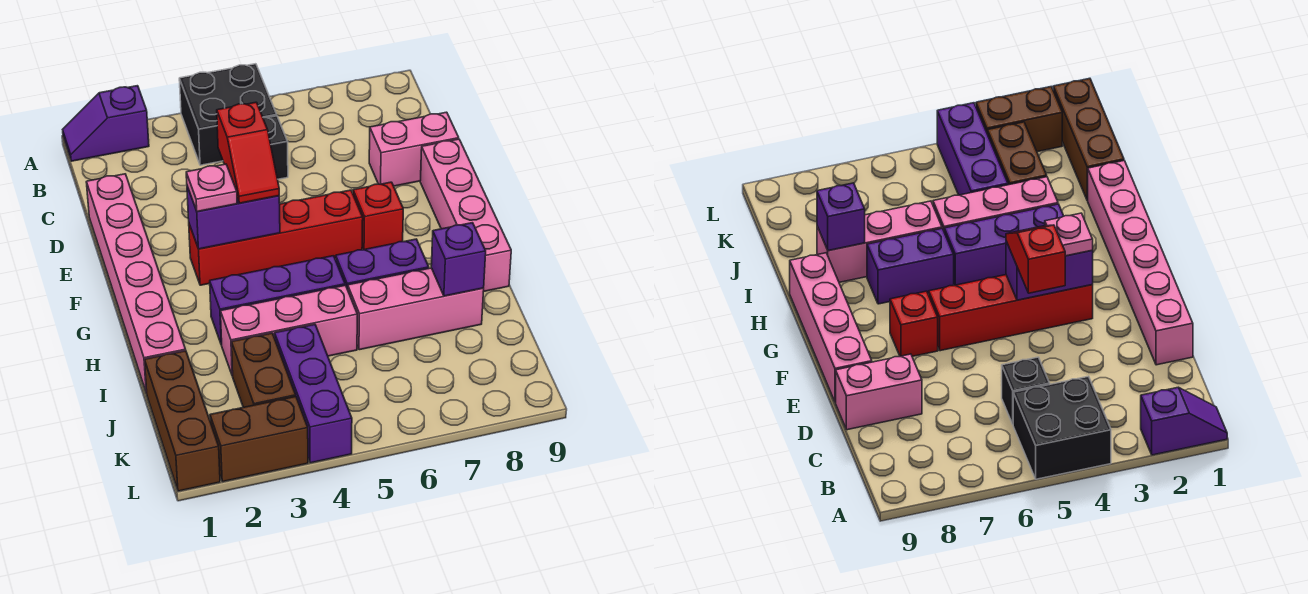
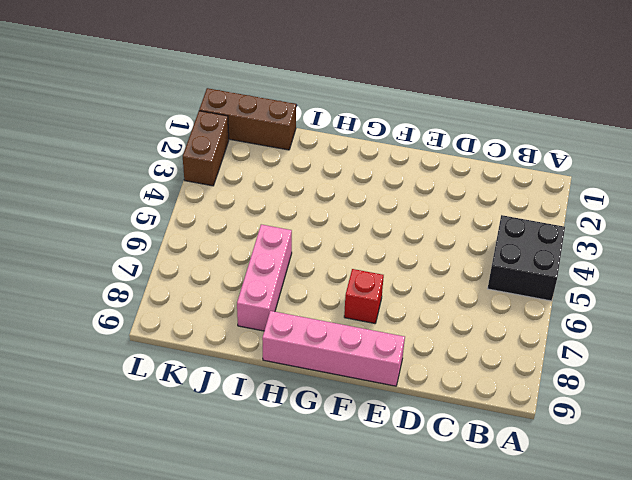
none -> purple slope A1:A2 level 1 top 2
none -> black brick C5 level 1
none -> pink brick D1:I1 level 1

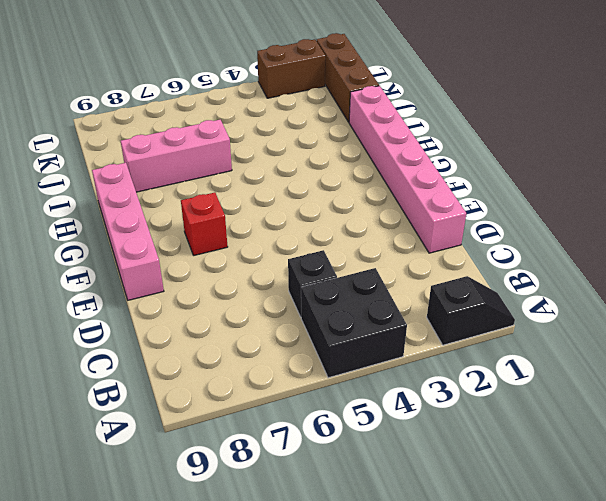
black slope A1:A2 level 1 top 2 -> purple slope A1:A2 level 1 top 2
none -> pink brick D8:D9 level 1
none -> red brick F3:F6 level 1
none -> purple brick H3:H5 level 1

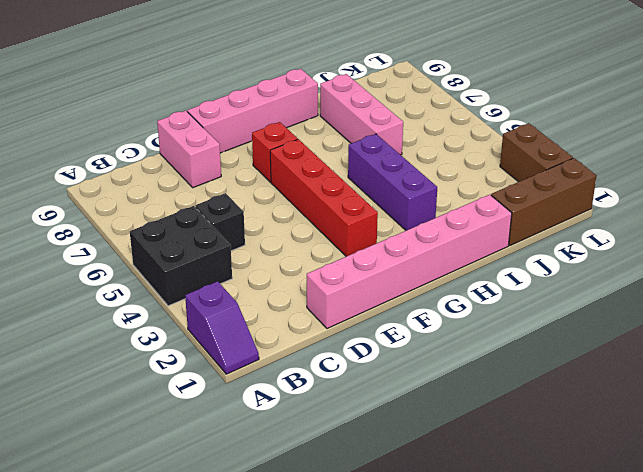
none -> purple brick H6:H7 level 1
none -> pink brick I3:I5 level 1
none -> brown brick J3:K3 level 1

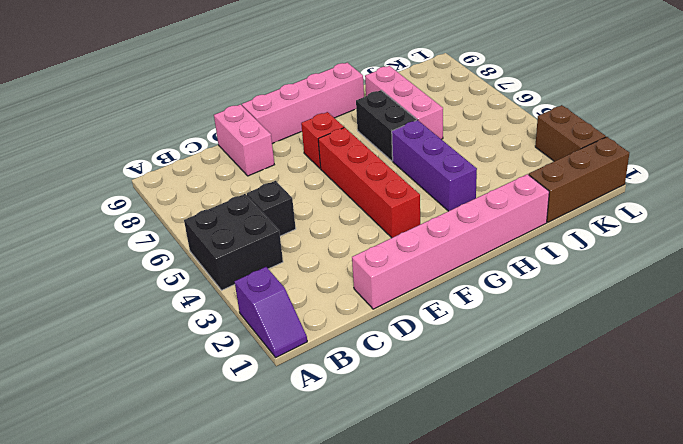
black brick H6:H7 level 1 -> purple brick H6:H7 level 1
none -> pink brick I3:I5 level 1
none -> brown brick J3:K3 level 1
none -> purple brick J4:L4 level 1

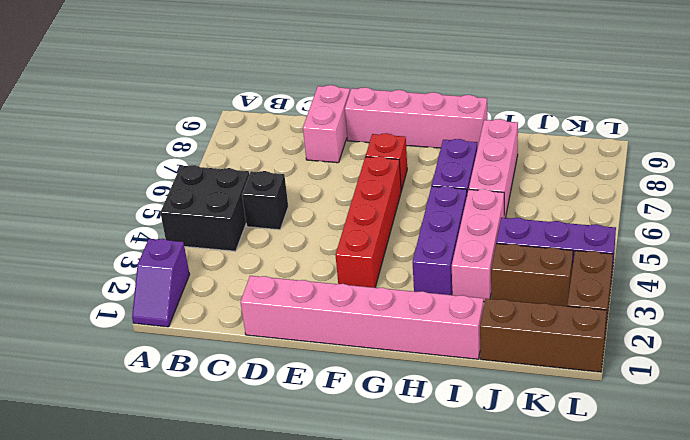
none -> purple brick F3:F4 level 2
none -> purple brick I8 level 2
none -> red slope E4:F4 level 3 top E

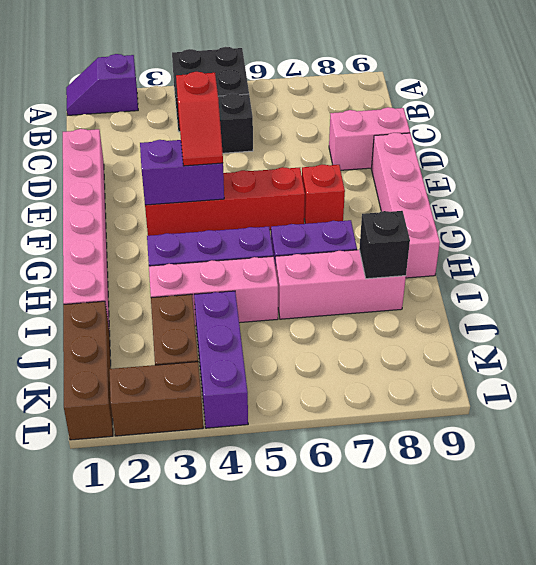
black brick I8 level 2 -> purple brick I8 level 2
none -> pink plate F3 level 3

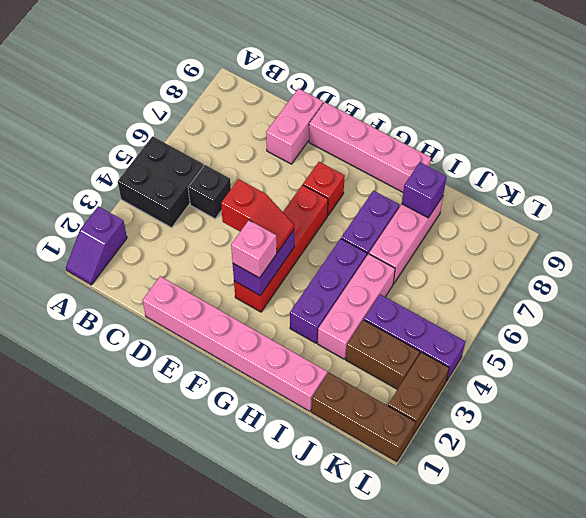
pink brick F3 level 3 -> pink plate F3 level 3

